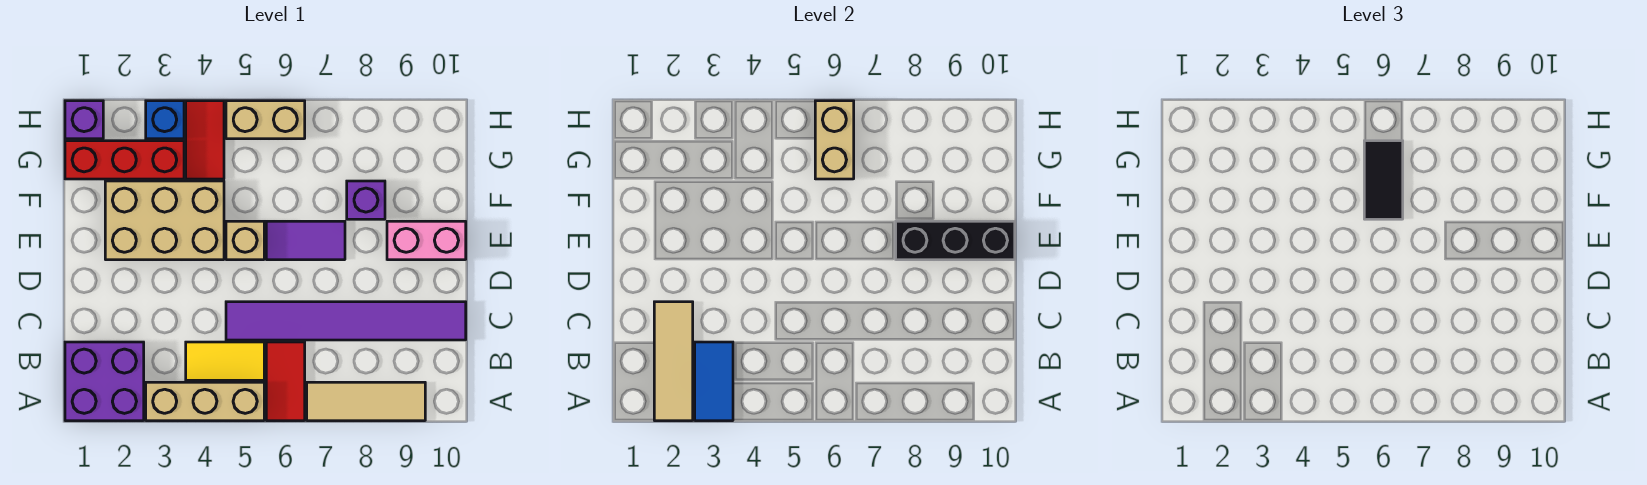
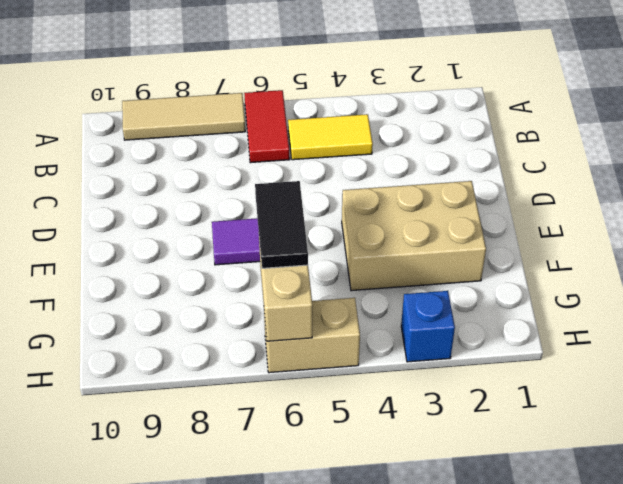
none -> purple brick A1:B2 level 1
none -> tan brick A3:A5 level 1
none -> purple tile C5:C10 level 1

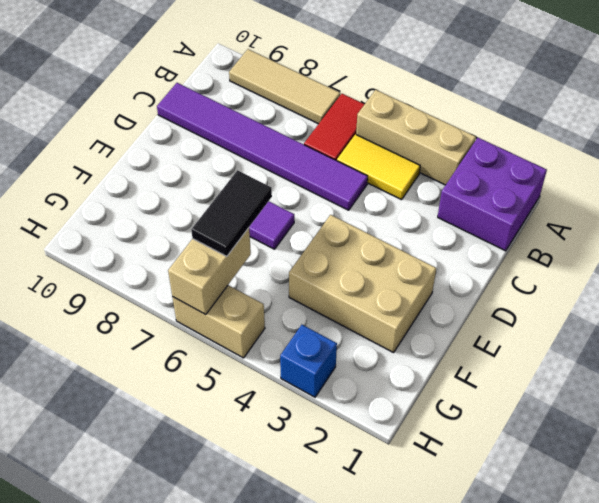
none -> tan brick E5 level 1
none -> pink brick E9:E10 level 1
none -> purple brick F8 level 1

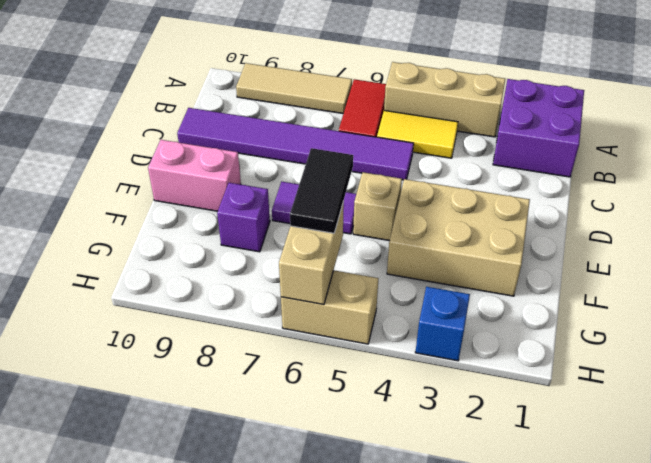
none -> red brick G1:G3 level 1
none -> red tile G4:H4 level 1
none -> purple brick H1 level 1

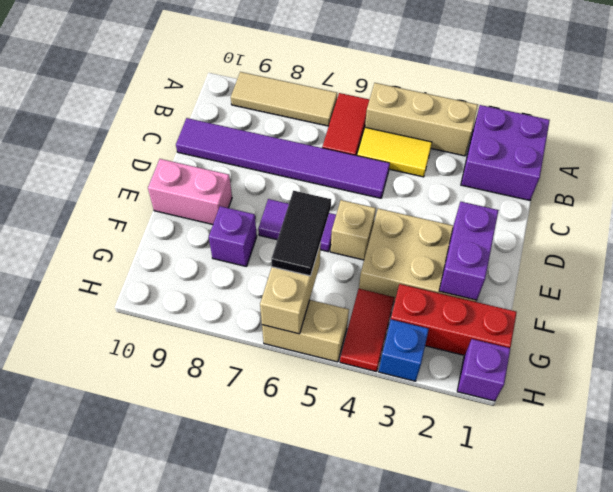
purple brick E2:F2 level 2 -> none
none -> tan tile A2:C2 level 2
none -> blue tile A3:B3 level 2
none -> black brick E8:E10 level 2

